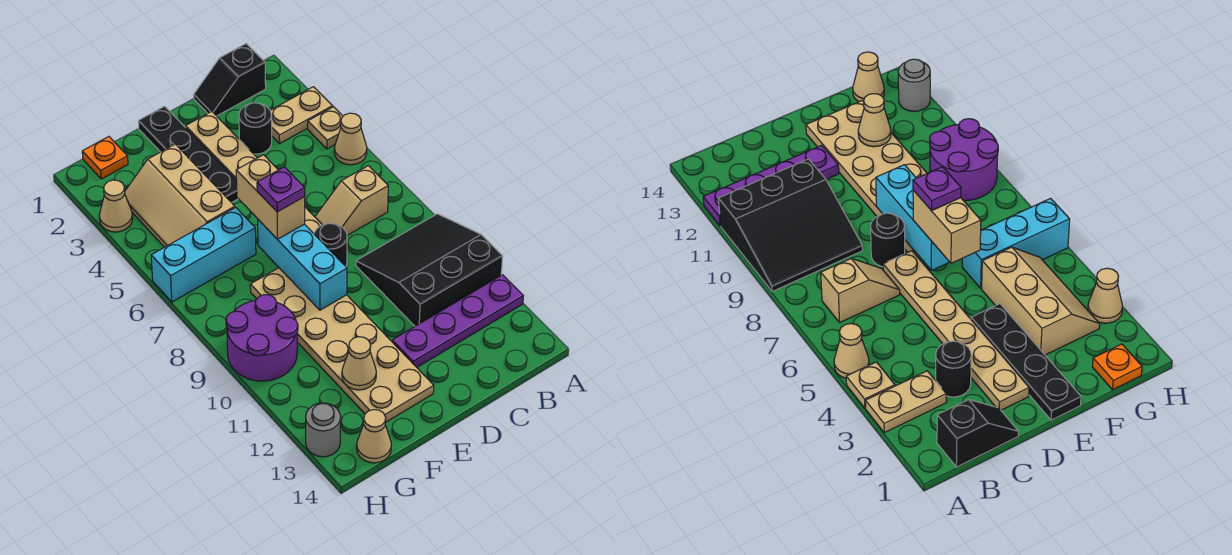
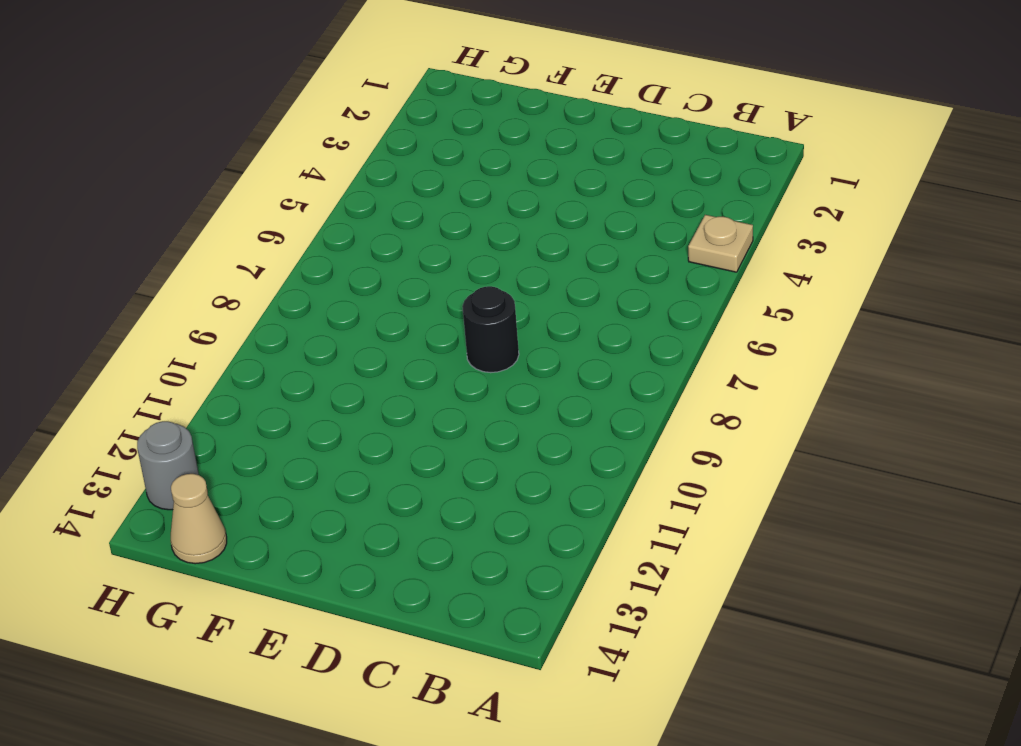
none -> tan plate A3:B3 level 1
none -> tan cone A5 level 1
none -> black slope A9:C11 level 1 top 11

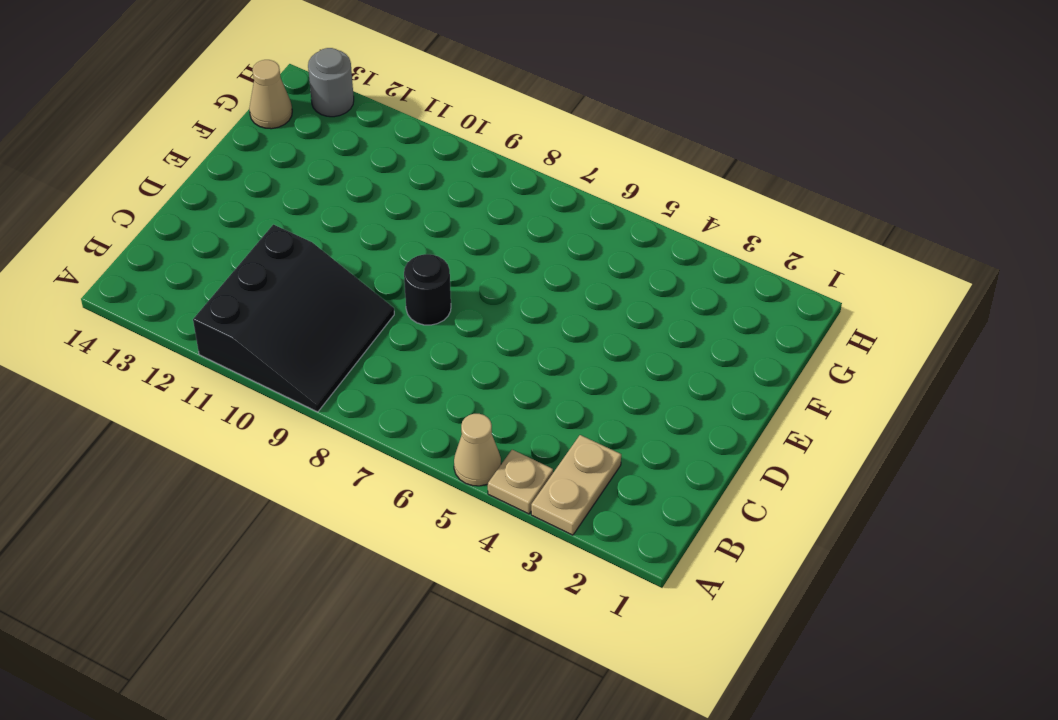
none -> purple plate A12:D12 level 1
none -> black slope B1:C1 level 1 top B
none -> tan slope B7:C7 level 1 top B

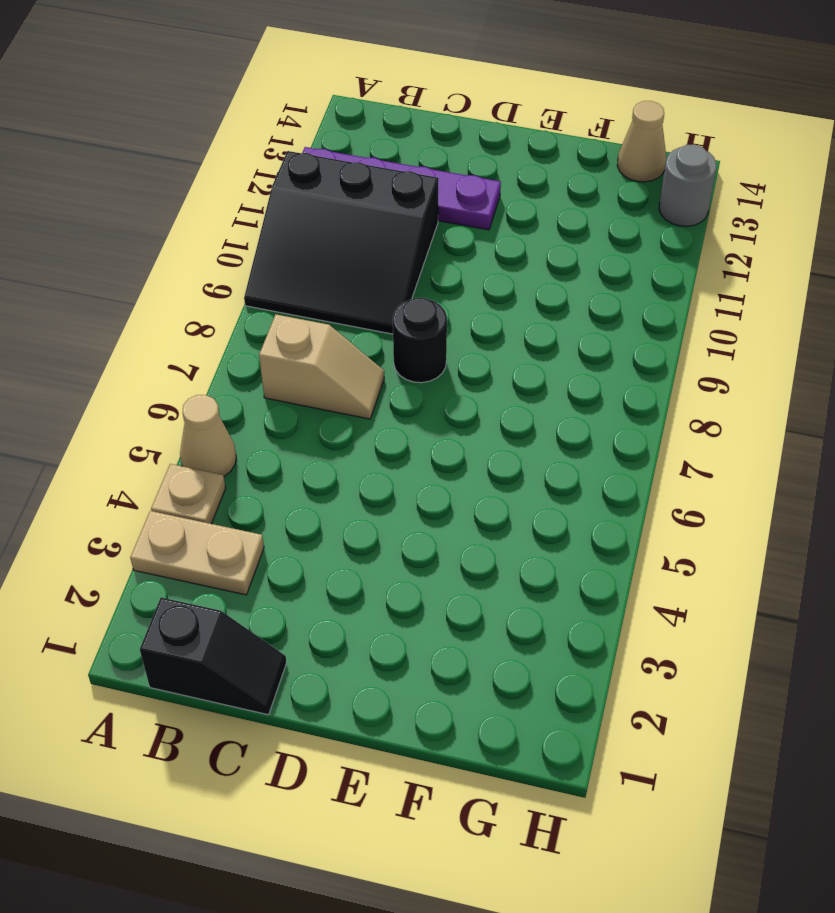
none -> black round brick C3 level 1
none -> tan plate D2:D7 level 1
none -> black plate E1:E4 level 1

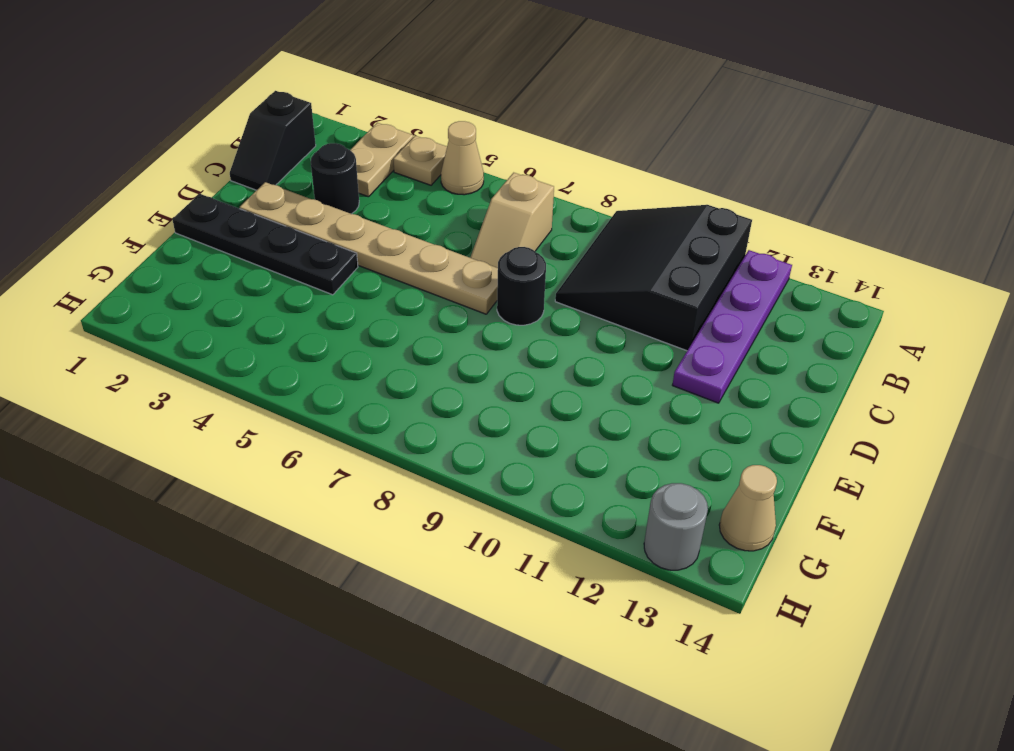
none -> tan plate E8:F13 level 1
none -> tan slope F3:G5 level 1 top F
none -> cyan brick F6:H6 level 1

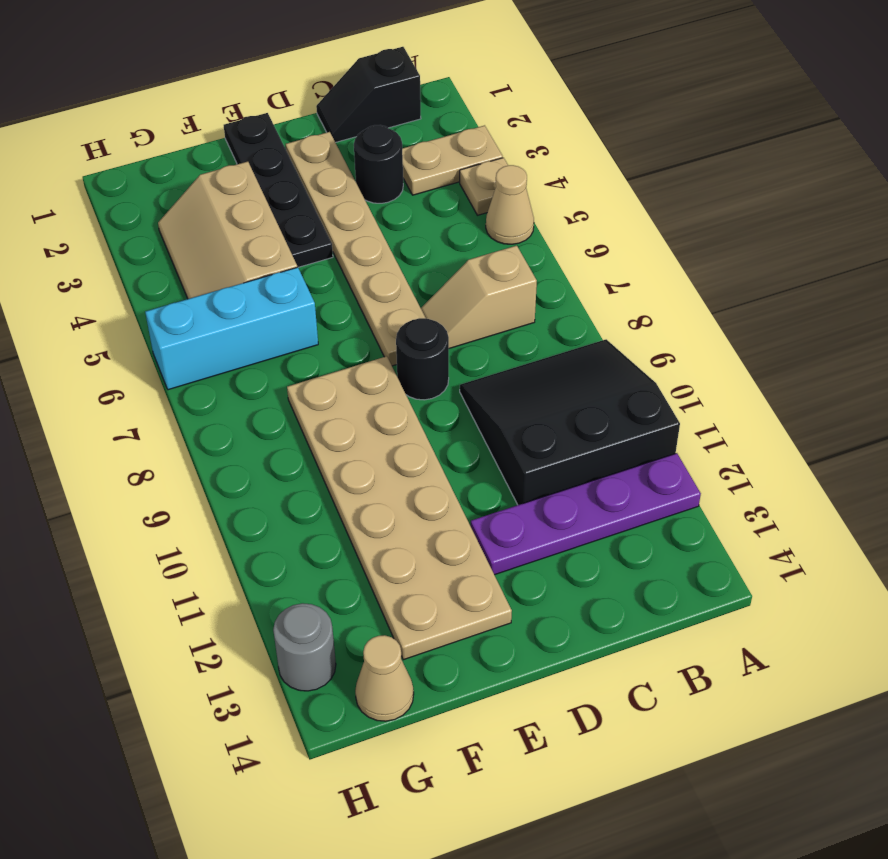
none -> orange plate G1 level 1
none -> purple round brick G9:H10 level 1
none -> tan cone H3 level 1

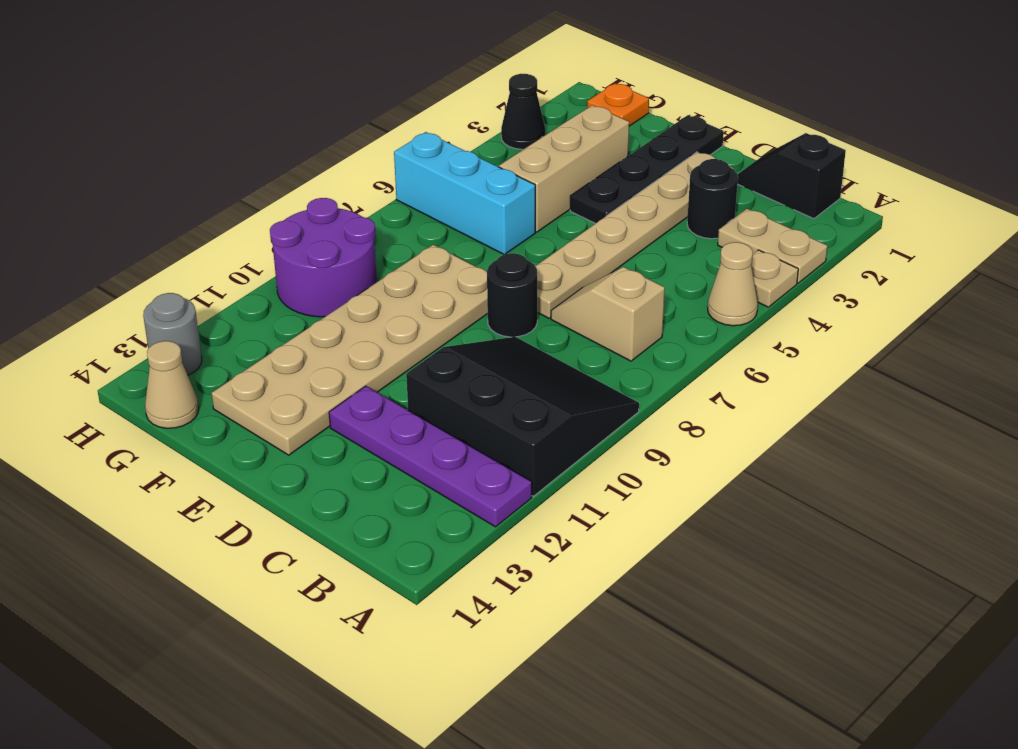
black cone H3 level 1 -> tan cone H3 level 1
none -> cyan brick E7:E9 level 2
none -> tan cone F12 level 2
none -> tan brick E6:E7 level 3

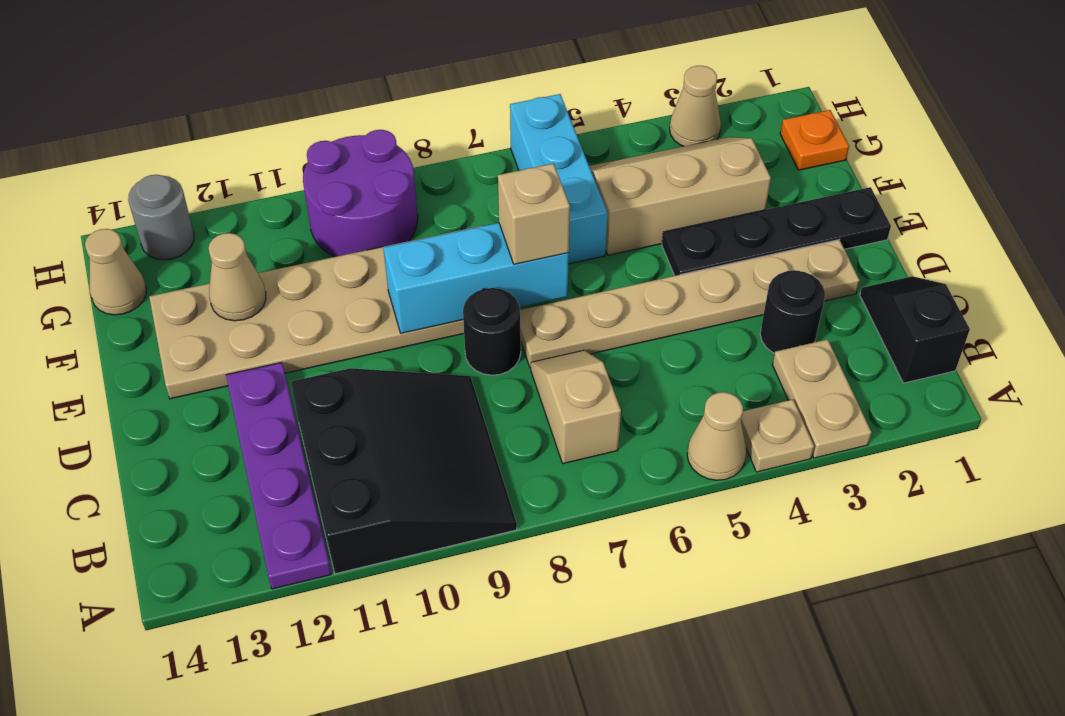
tan brick E7 level 3 -> tan brick E6:E7 level 3
none -> purple plate E7 level 4

